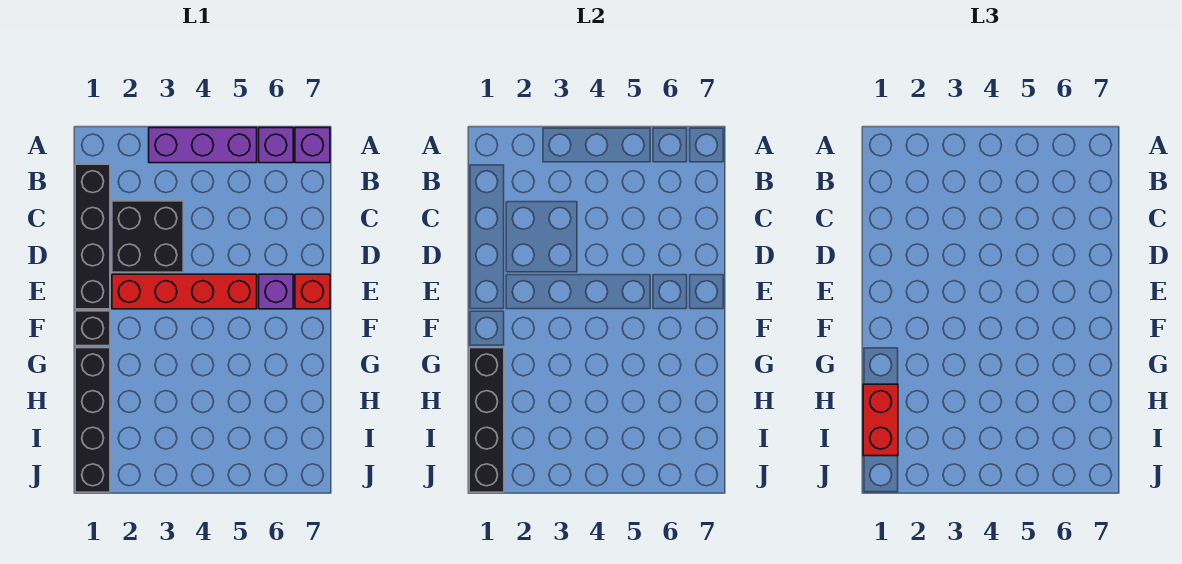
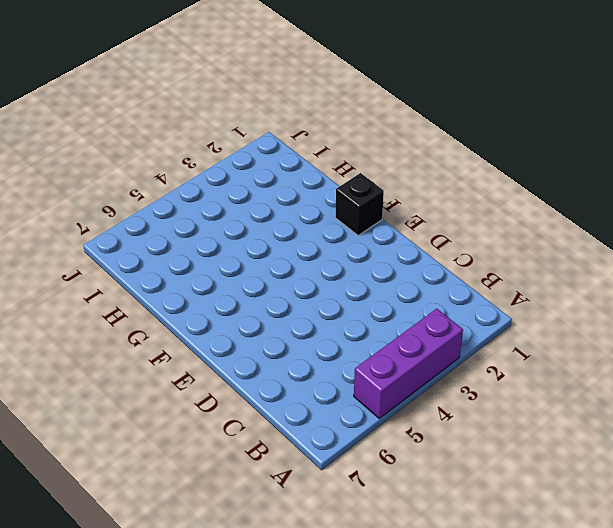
none -> purple brick A6 level 1
none -> purple brick A7 level 1
none -> black brick B1:E1 level 1

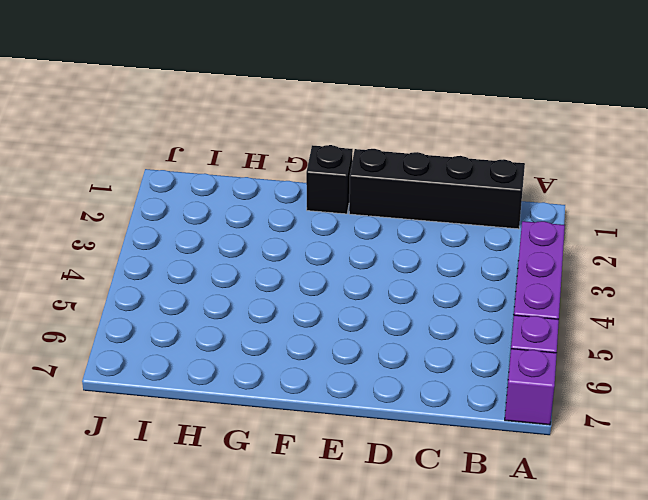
none -> black brick C2:D3 level 1
none -> red brick E2:E5 level 1
none -> purple brick E6 level 1

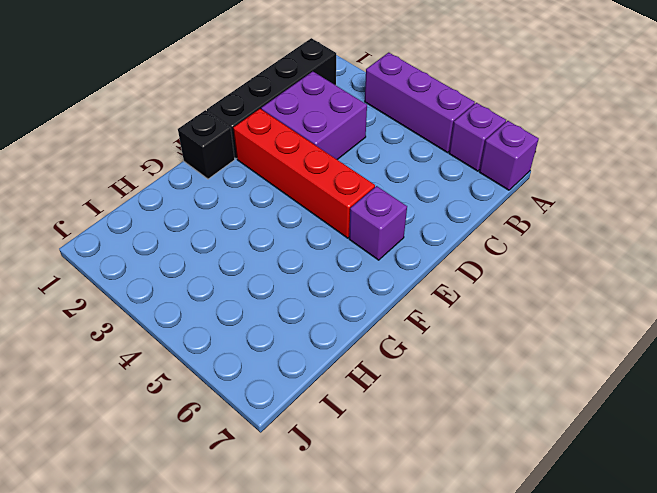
purple brick C2:D3 level 1 -> black brick C2:D3 level 1
none -> red brick E7 level 1
none -> black brick G1:J1 level 1
none -> black brick G1:J1 level 2

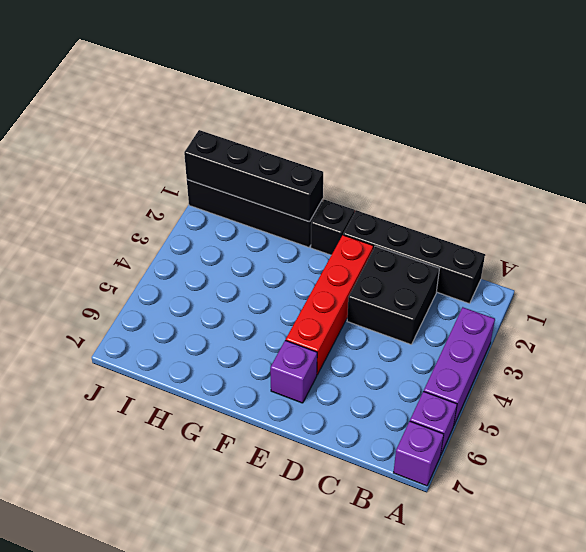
none -> red brick E7 level 1
none -> red brick H1:I1 level 3

